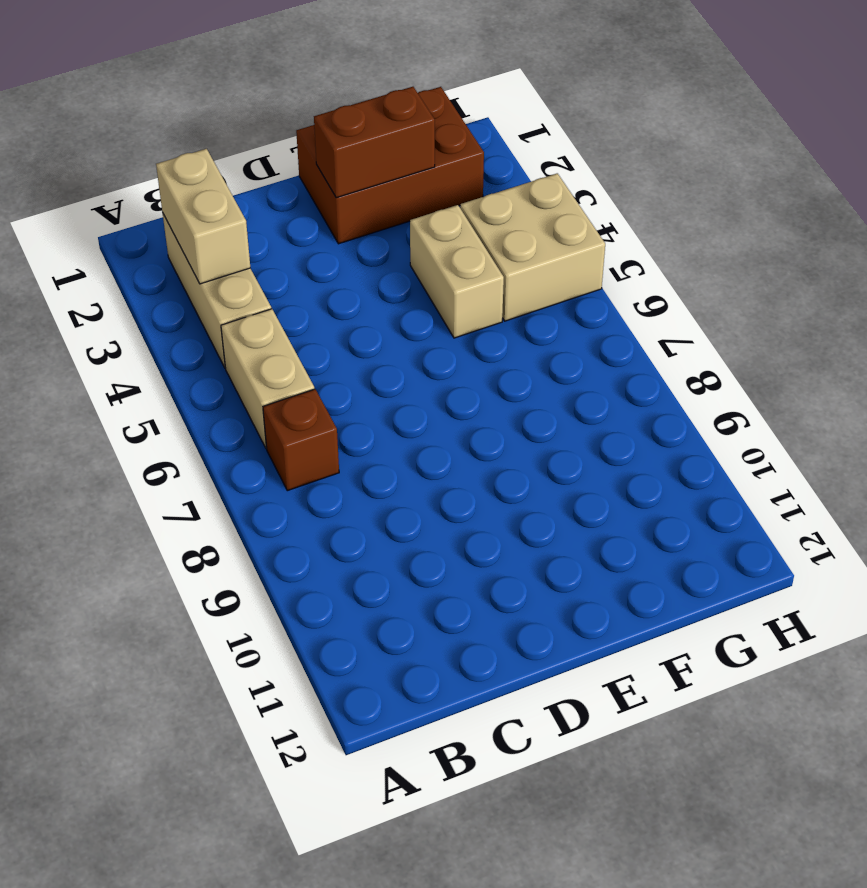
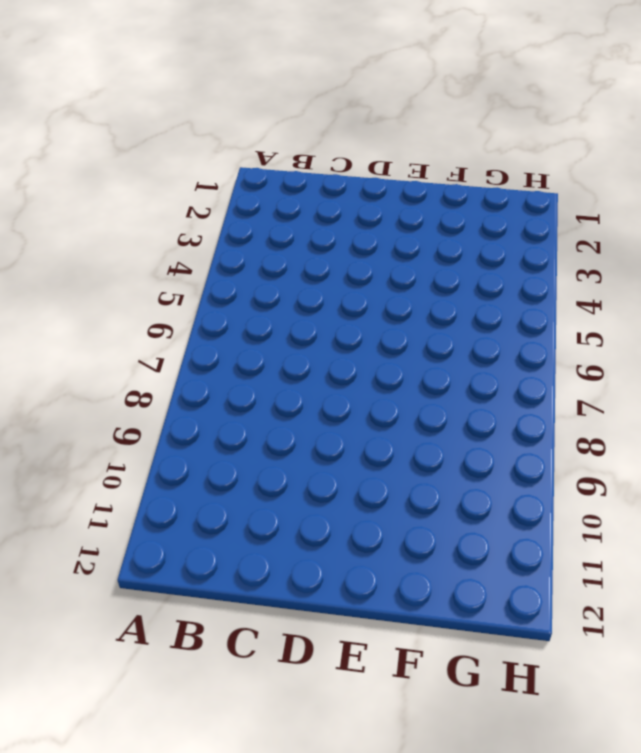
none -> tan brick B2:B4 level 1
none -> tan brick B5:B6 level 1

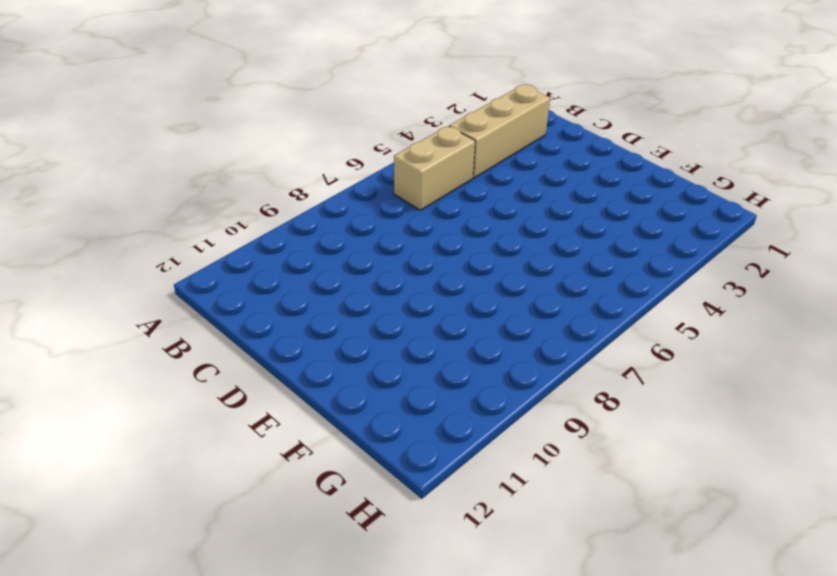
none -> brown brick B7 level 1
none -> brown brick E1:G2 level 1

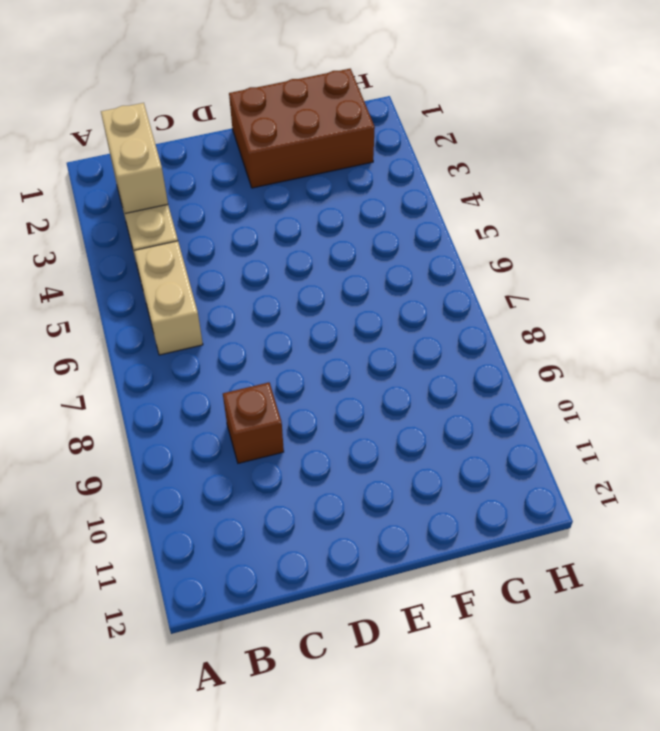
brown brick C9 level 1 -> brown brick B7 level 1
none -> tan brick F4:F5 level 1
none -> tan brick G4:H5 level 1

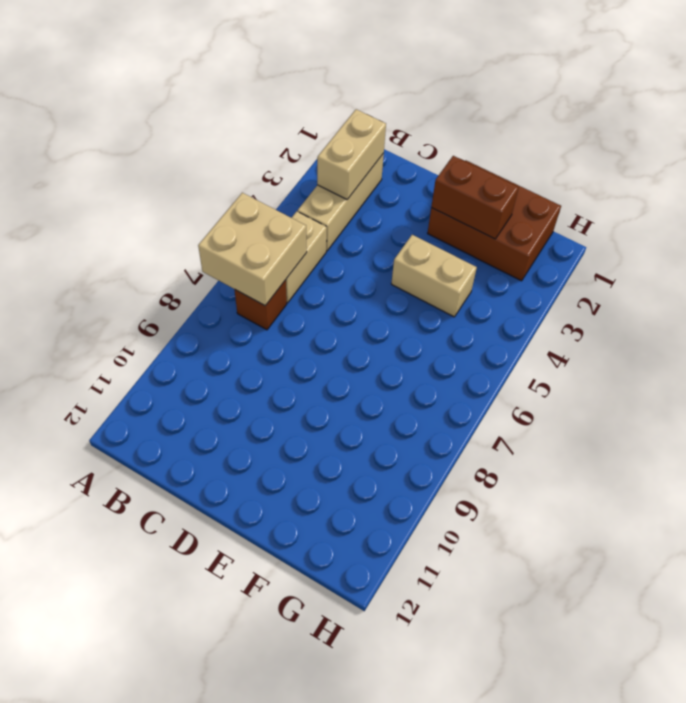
tan brick A6:B7 level 2 -> tan brick G4:H5 level 1
tan brick E4:F4 level 1 -> tan brick F4:F5 level 1

